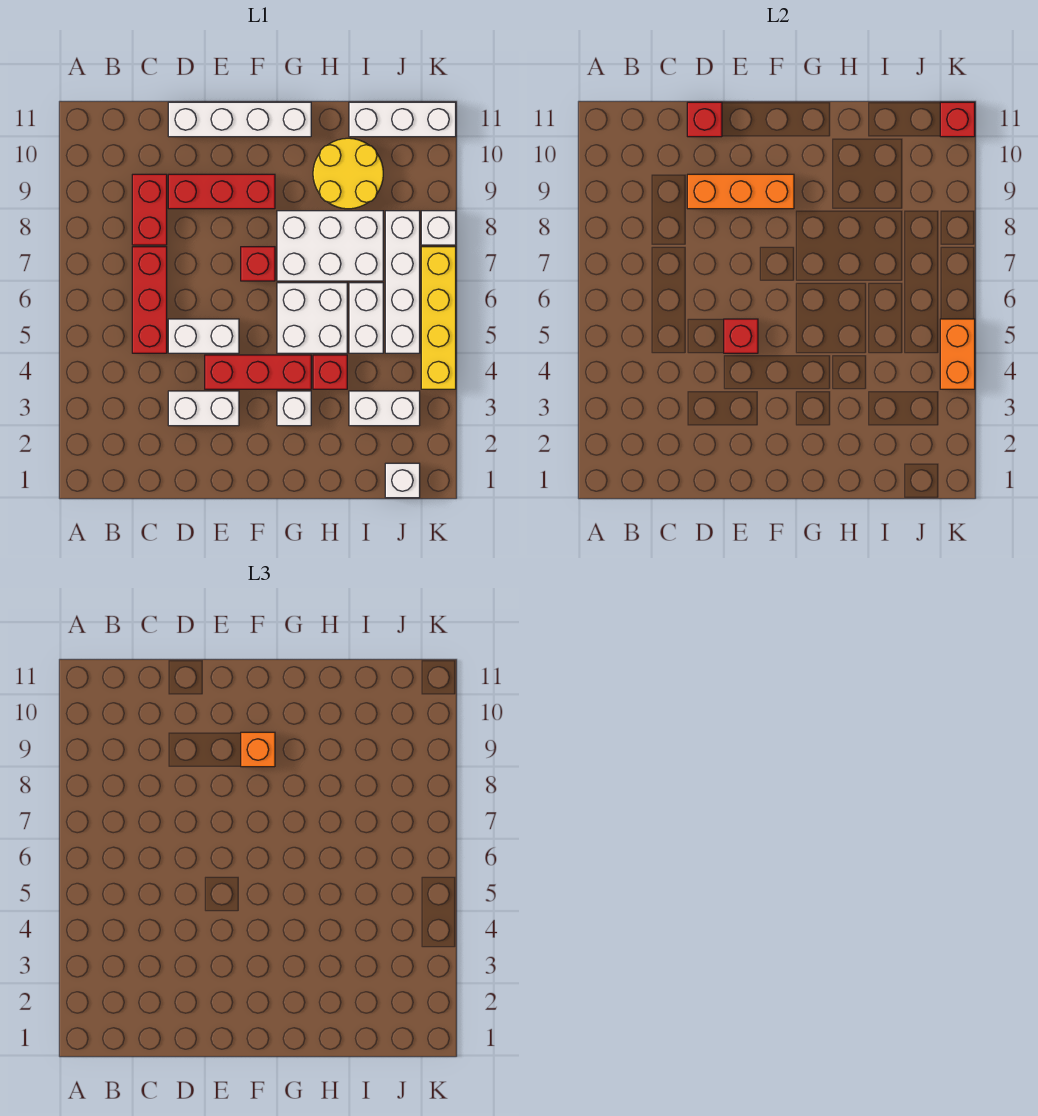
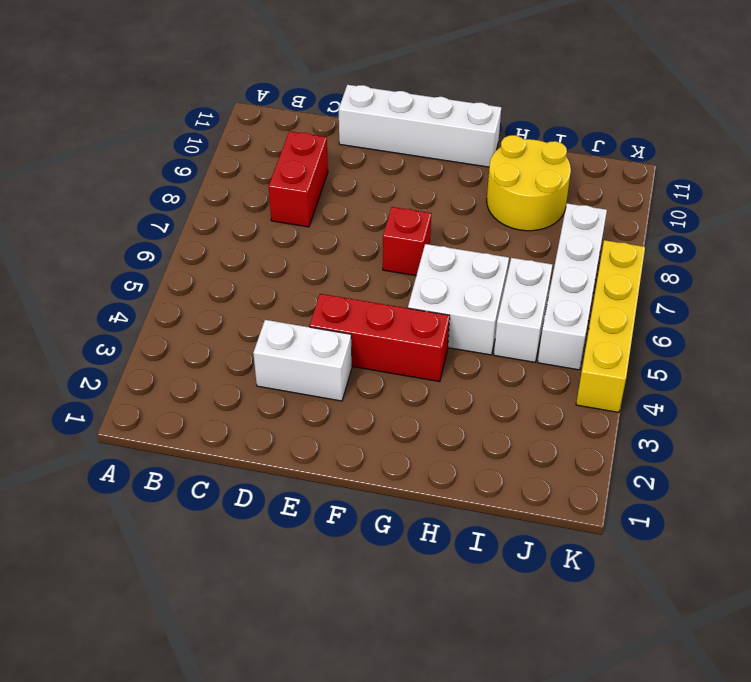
none -> red brick C5:C7 level 1
none -> white brick D5:E5 level 1
none -> red brick D9:F9 level 1

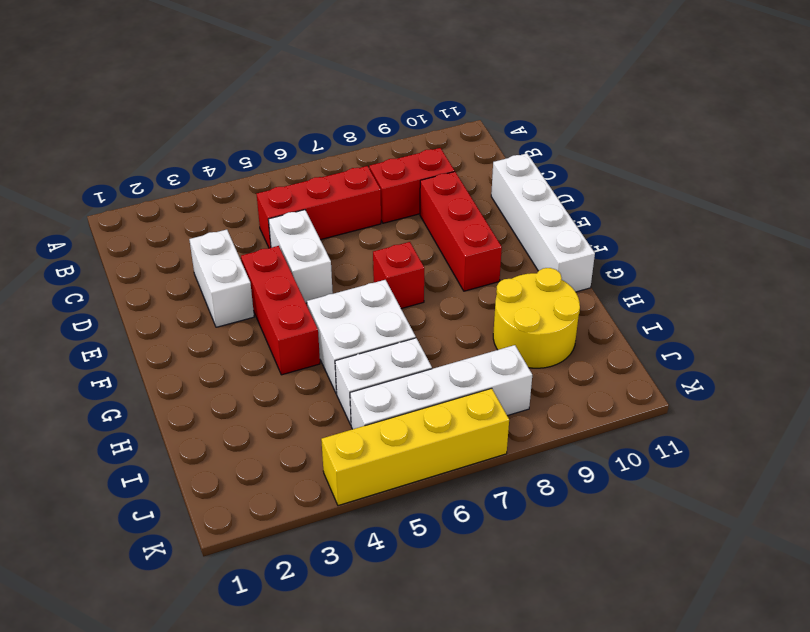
none -> white brick G3 level 1
none -> white brick G7:I8 level 1
none -> red brick H4 level 1

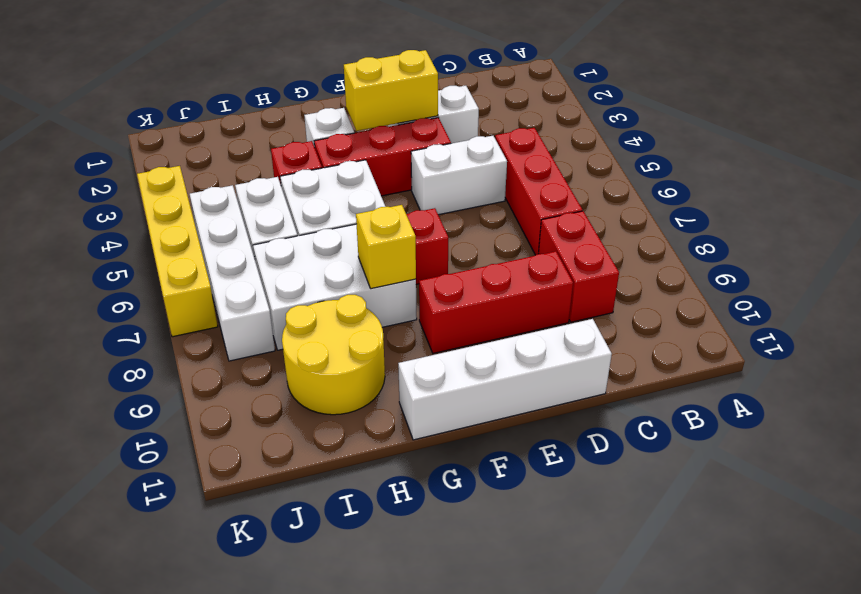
yellow brick E3:F3 level 2 -> none
yellow brick G8 level 2 -> none
none -> white brick I3:J3 level 1
none -> white brick I11:K11 level 1
none -> white brick J1 level 1

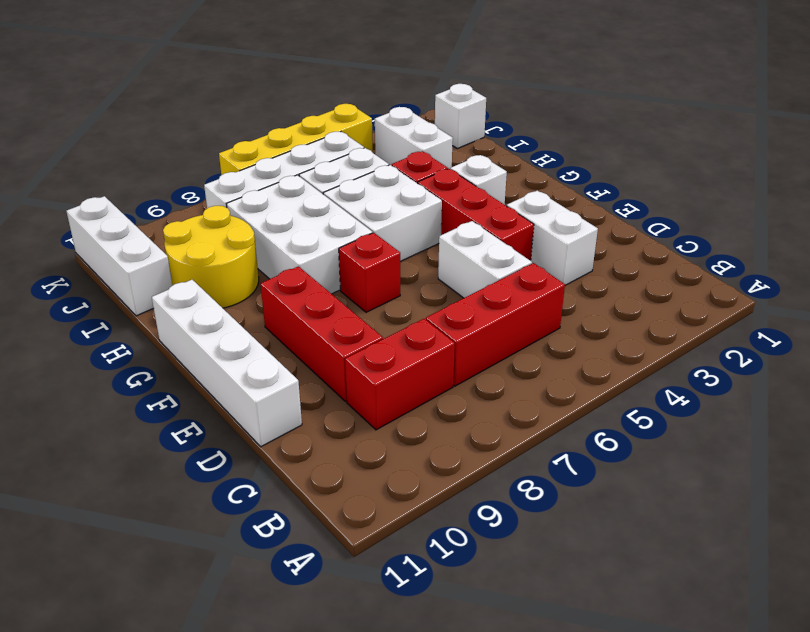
none -> white brick K8 level 1
none -> orange brick D9:F9 level 2
none -> red brick D11 level 2

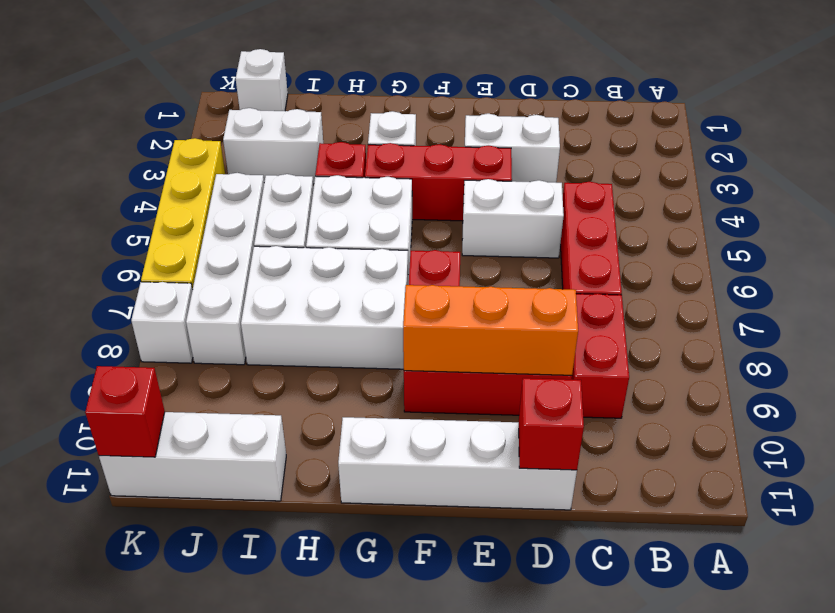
none -> yellow round brick H9:I10 level 1
none -> red brick E5 level 2
none -> orange brick K4:K5 level 2

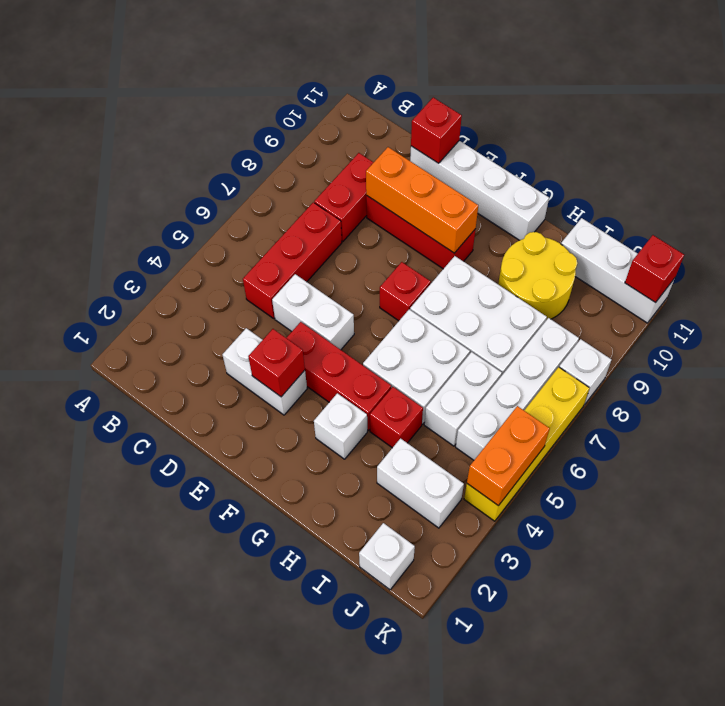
red brick E3 level 2 -> red brick E5 level 2
none -> orange brick F9 level 3

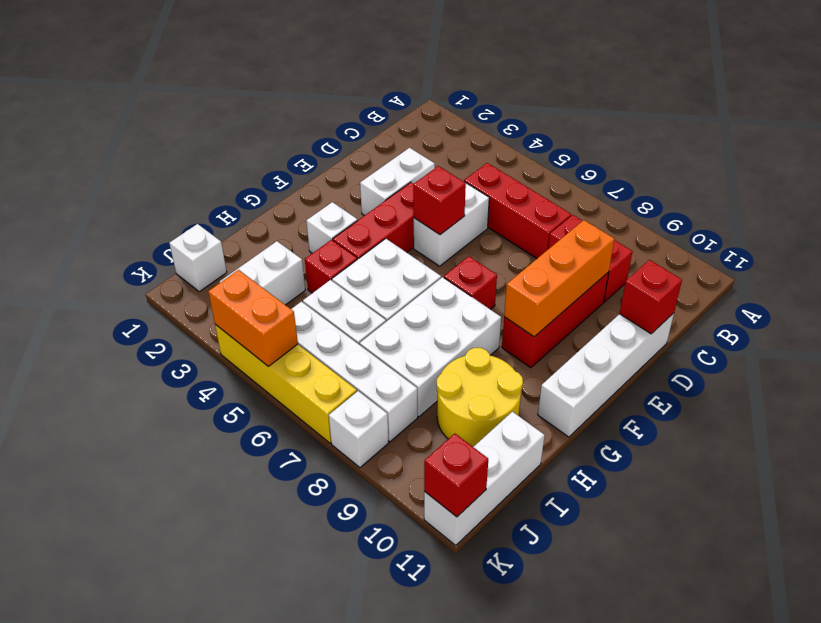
none -> orange brick F9 level 3

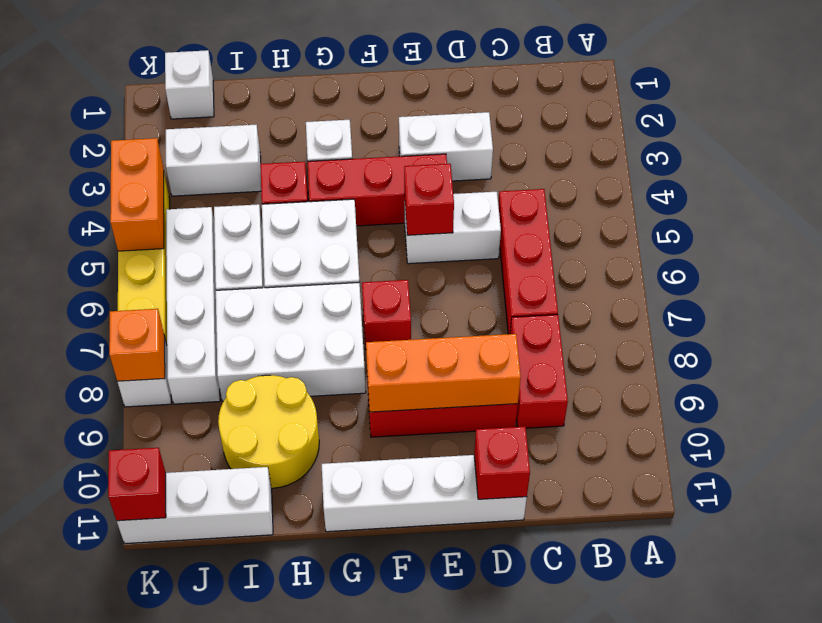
orange brick K8 level 2 -> orange brick F9 level 3

